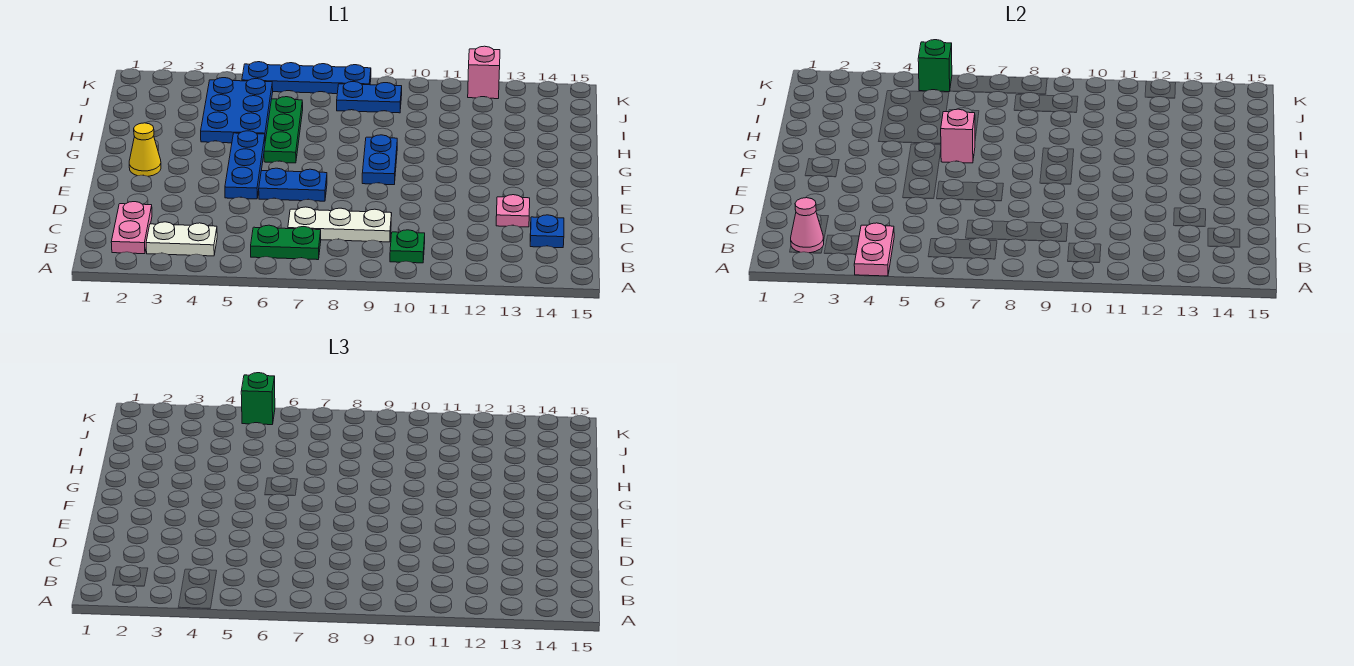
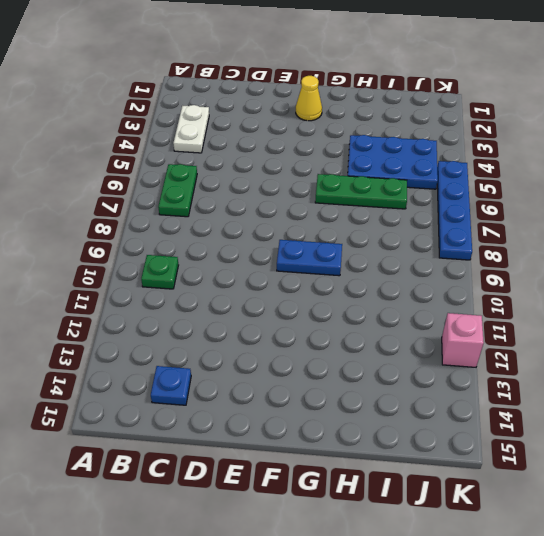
none -> pink plate B2:C2 level 1
none -> white plate C7:C9 level 1
none -> pink plate D13 level 1

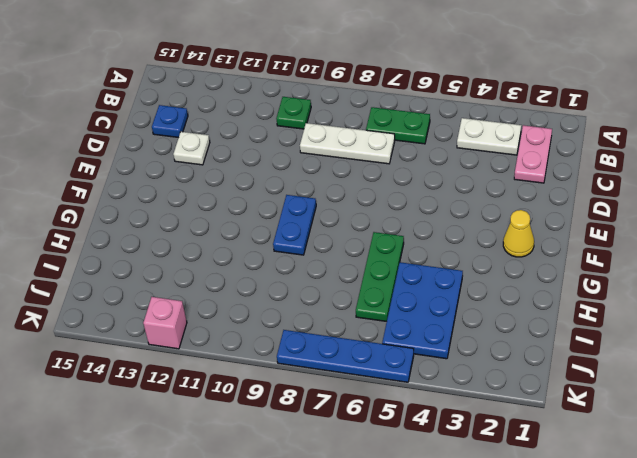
white plate D13 level 1 -> pink plate D13 level 1
none -> blue plate E5:G5 level 1
none -> blue plate E6:E7 level 1
none -> blue plate J8:J9 level 1

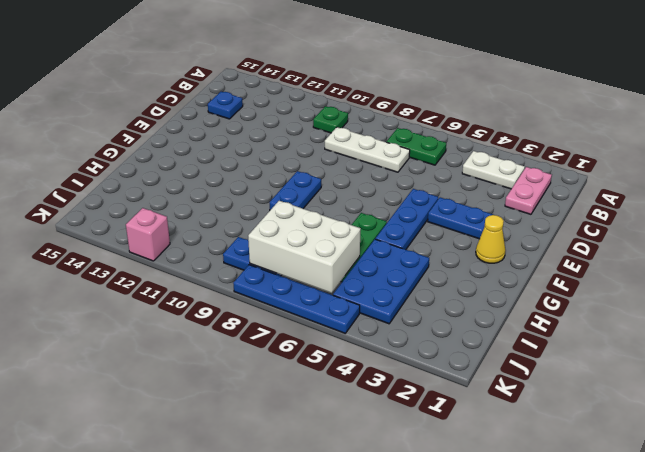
blue plate E3:E4 level 1 -> blue plate E6:E7 level 1
white brick I6:J8 level 2 -> none
none -> pink plate D13 level 1
none -> pink plate A4:B4 level 2
none -> pink cone B2 level 2

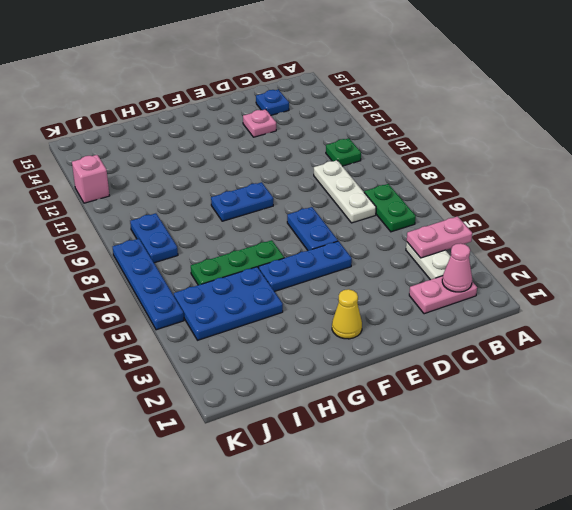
none -> pink brick G6 level 2
none -> green brick K5 level 2
none -> green brick K5 level 3

